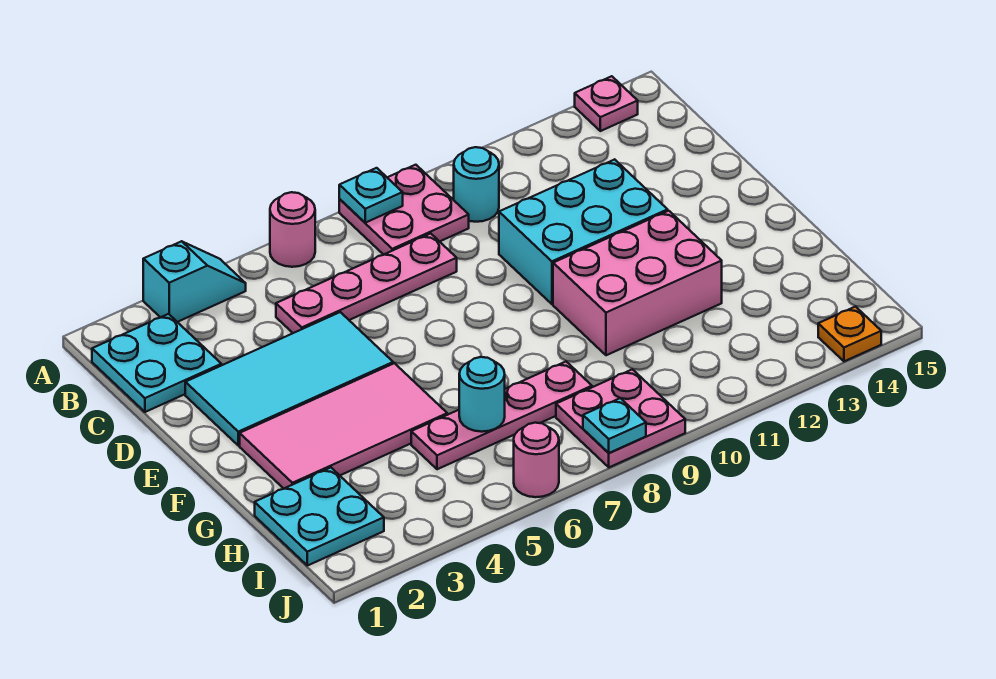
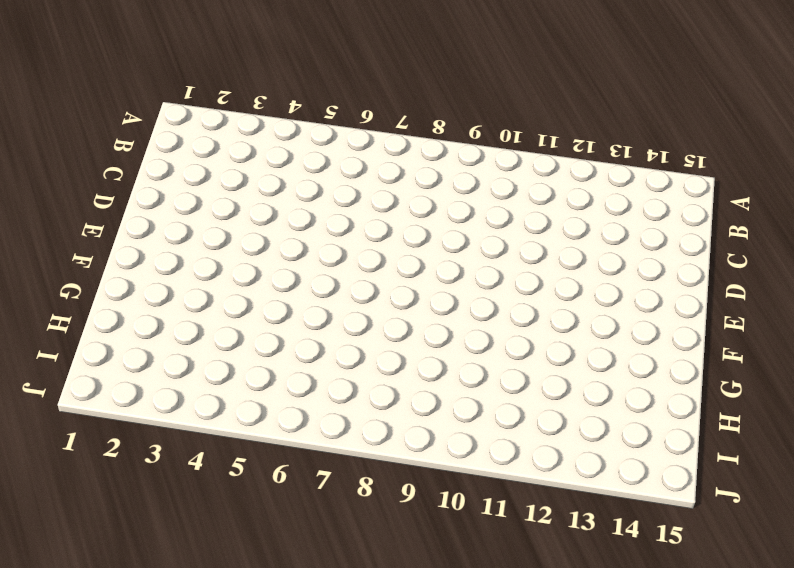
none -> cyan slope A3:A4 level 1 top 3
none -> pink round brick A6 level 1
none -> pink plate A8:B9 level 1

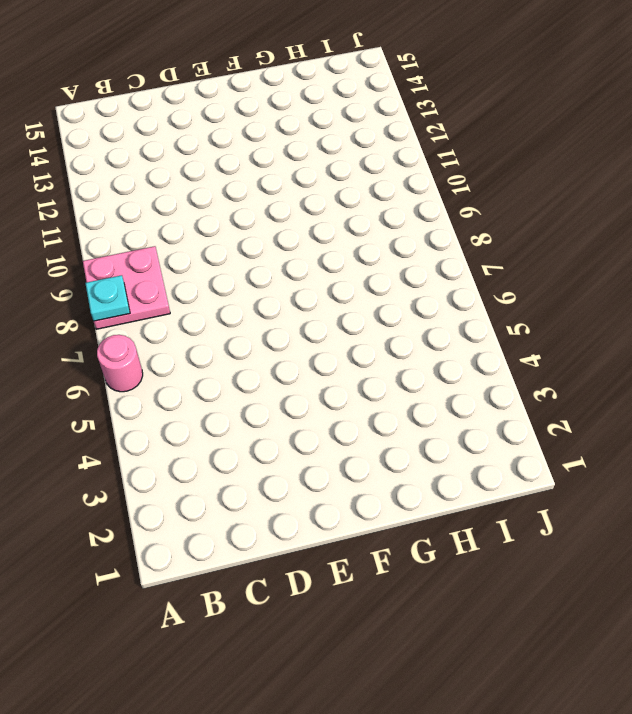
none -> cyan slope A3:A4 level 1 top 3
none -> pink plate A14 level 1
none -> cyan plate B1:C2 level 1

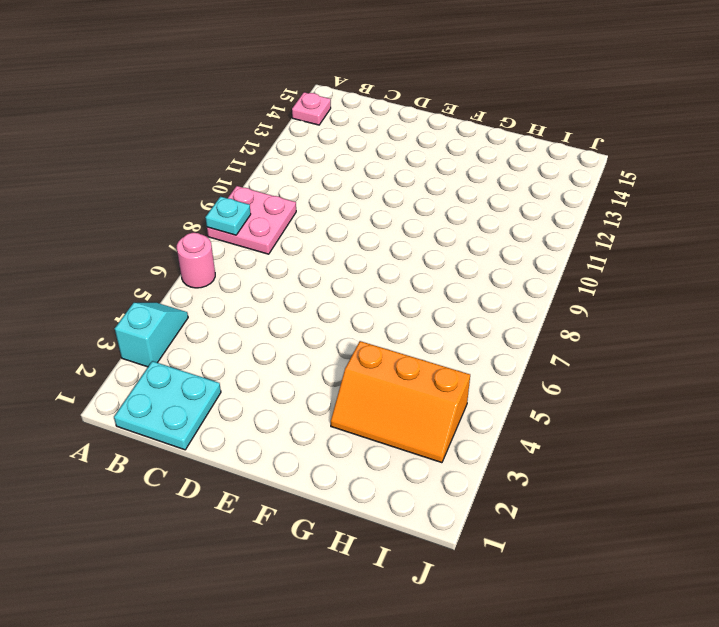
orange slope G3:I4 level 1 top 4 -> pink tile F2:G5 level 1
none -> cyan round brick B10 level 1
none -> pink plate C5:C8 level 1
none -> cyan tile D2:E5 level 1

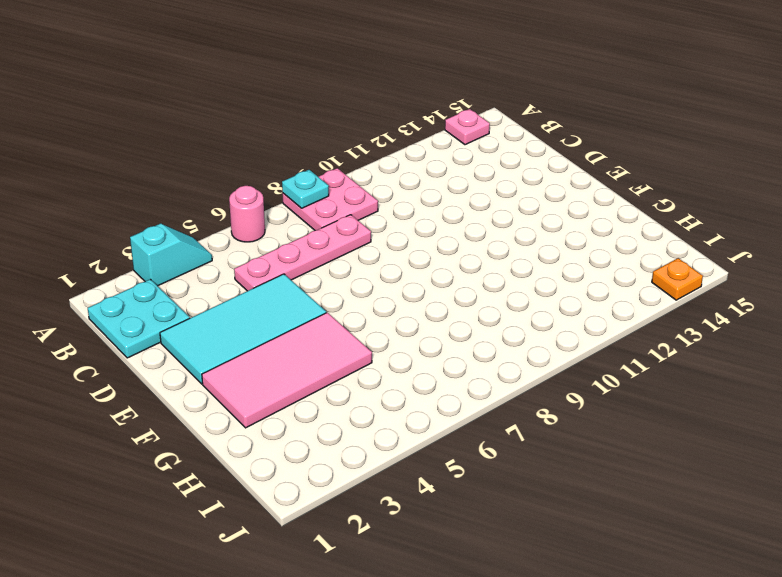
none -> cyan round brick B10 level 1
none -> cyan brick D10:E12 level 1
none -> pink brick F10:G12 level 1

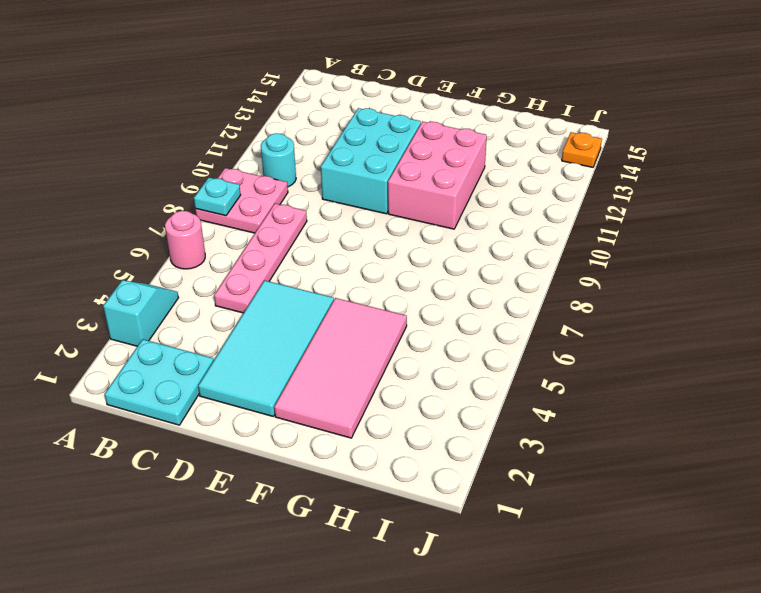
none -> pink plate A14 level 1
none -> cyan plate H1:I2 level 1
none -> pink plate H5:H8 level 1

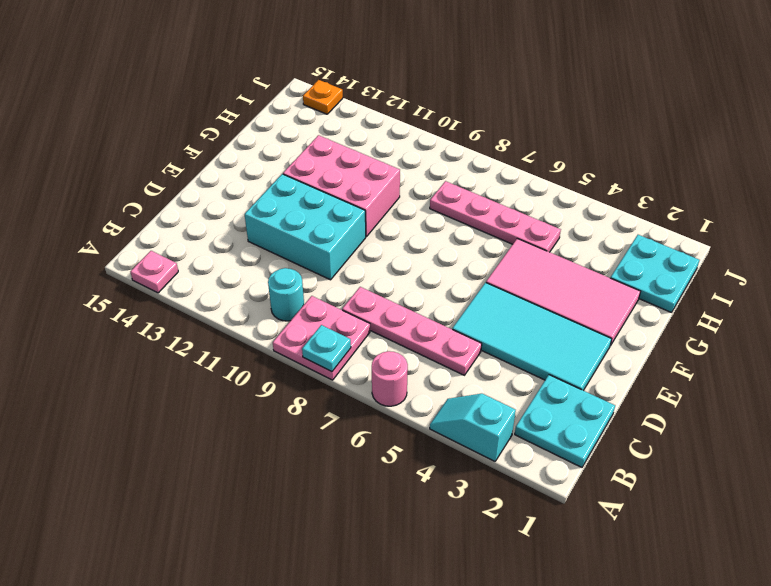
none -> pink plate I8:J9 level 1
none -> pink round brick J6 level 1
none -> cyan round brick H6 level 2

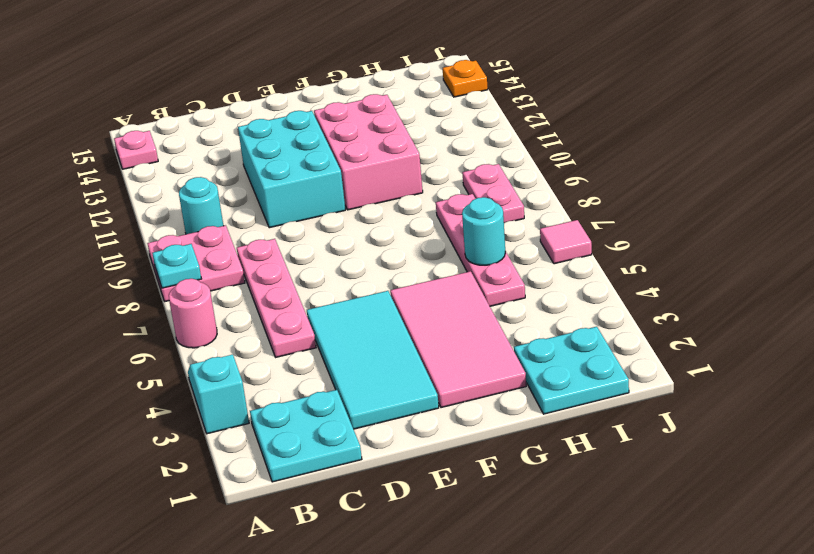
pink plate I8:I9 level 1 -> pink plate I8:J9 level 1
pink tile J6 level 1 -> pink round brick J6 level 1
none -> cyan plate J8 level 2

